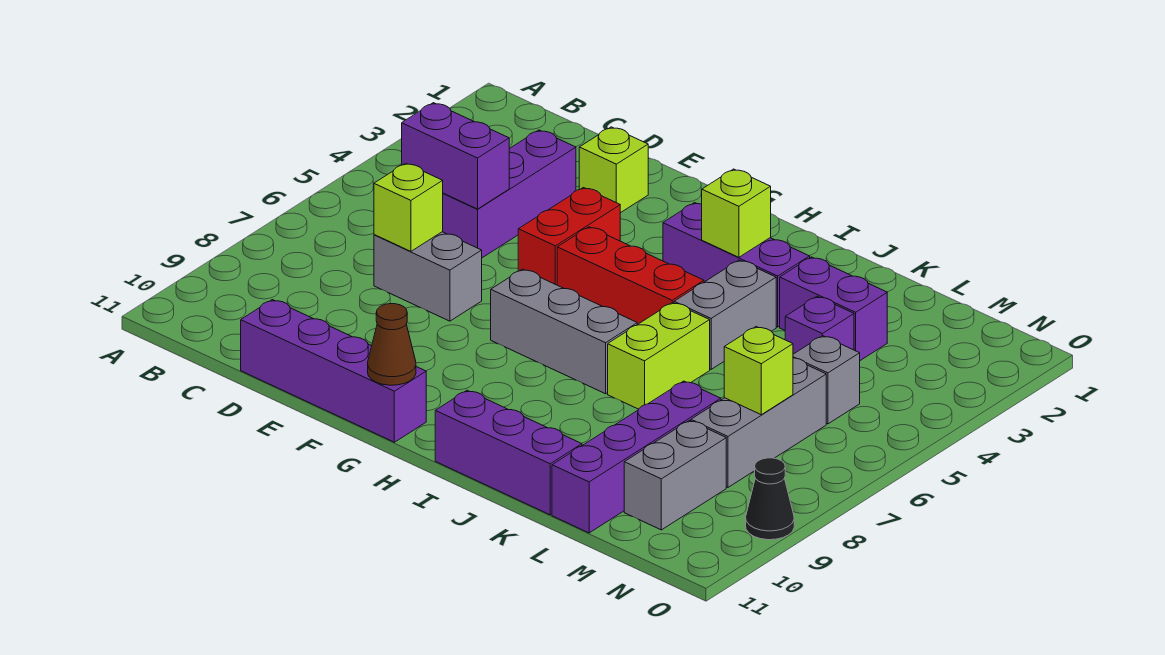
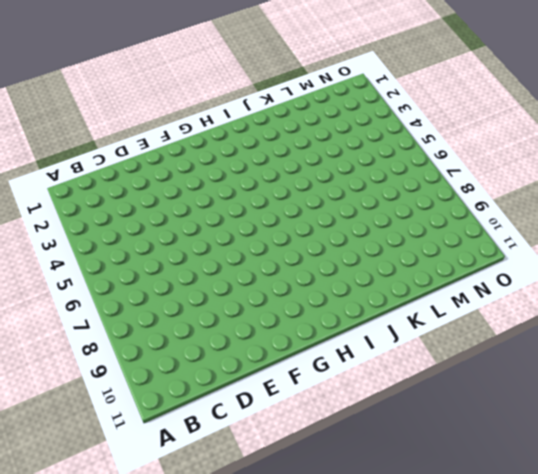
none -> purple brick D3:D5 level 1
none -> grey brick D7:E7 level 1
none -> purple brick D11:G11 level 1

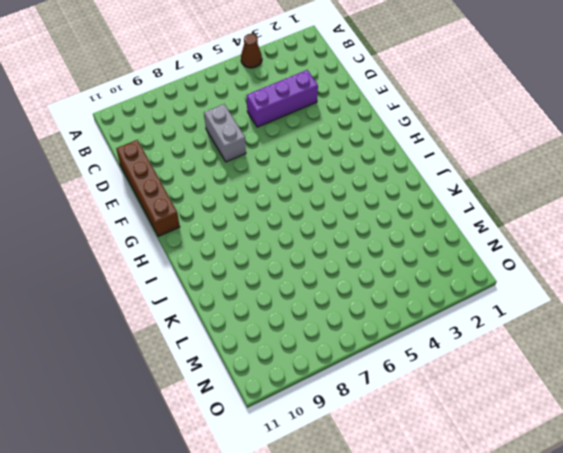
brown cone A4 level 1 -> brown cone G11 level 2
brown brick D11:G11 level 1 -> purple brick D11:G11 level 1
none -> lime brick E2 level 1
none -> red brick F4:F5 level 1
none -> red brick G5:I5 level 1

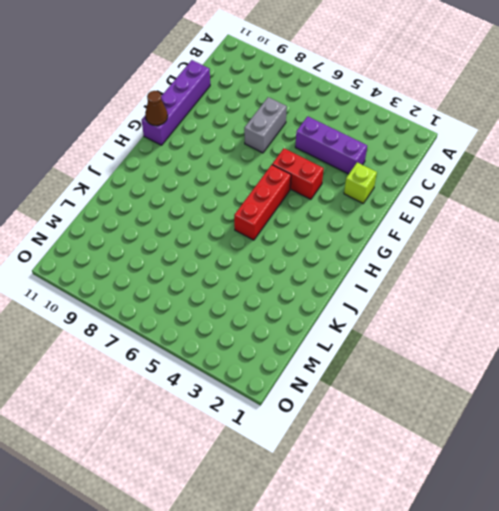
none -> grey brick G7:I7 level 1
none -> purple brick H3:J3 level 1
none -> purple brick I11:K11 level 1

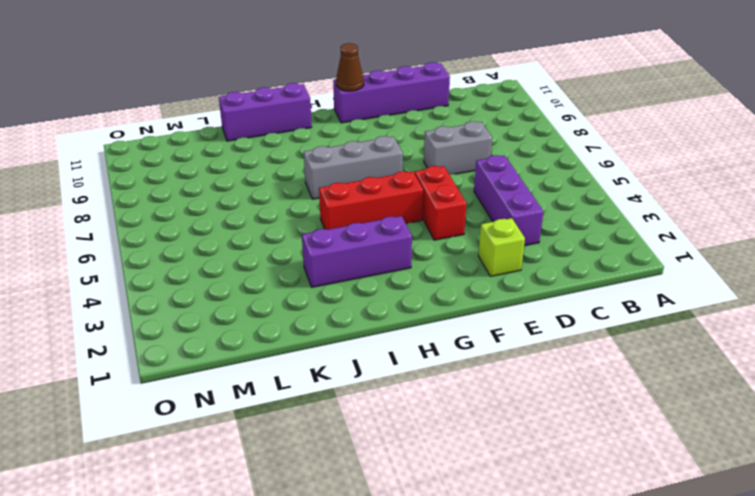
none -> grey brick J4:J5 level 1
none -> lime brick J6:J7 level 1
none -> purple brick K3:L3 level 1

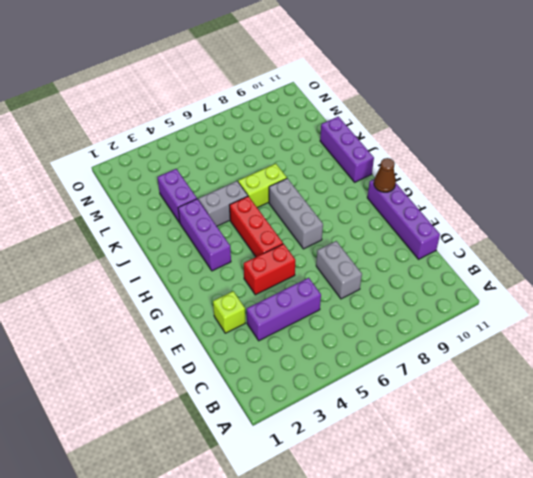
none -> purple brick L4 level 1
none -> purple brick L8:L11 level 1
none -> grey brick M5 level 1

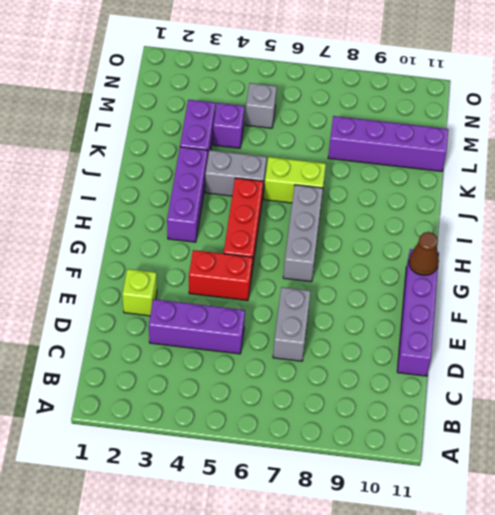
none -> purple brick I11:K11 level 1
none -> grey brick M6:M8 level 1
none -> grey brick M9:M10 level 1

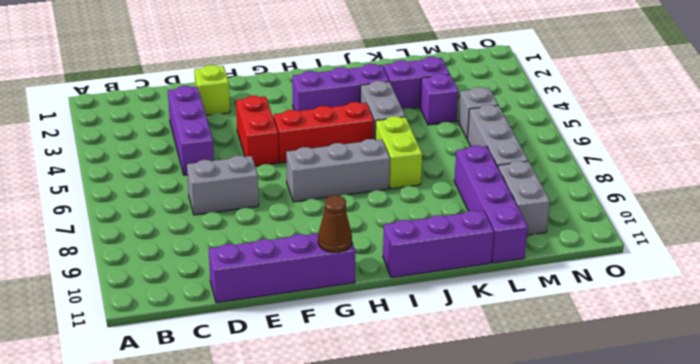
none -> black cone O9 level 1
none -> purple brick C5:D5 level 2
none -> lime brick D7 level 2

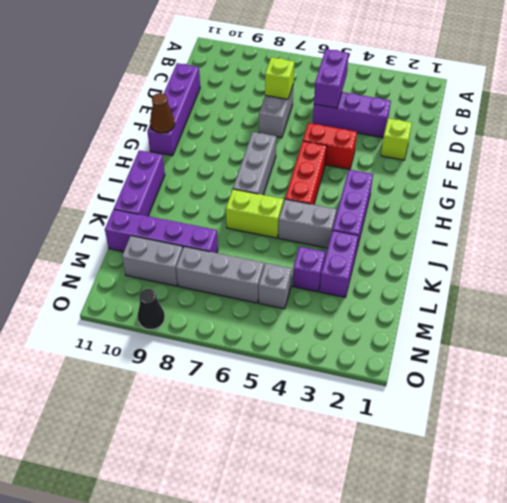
none -> lime brick I3 level 2
none -> lime brick M7 level 2

